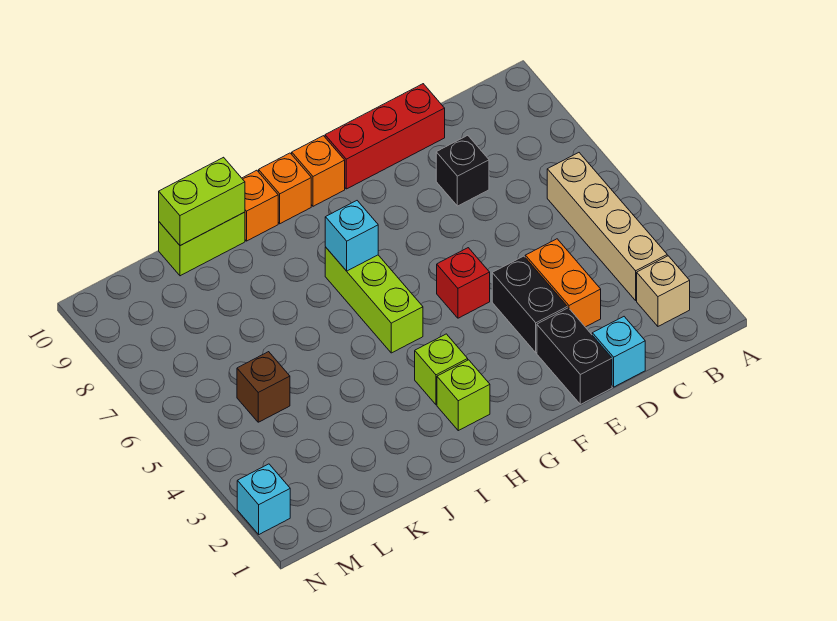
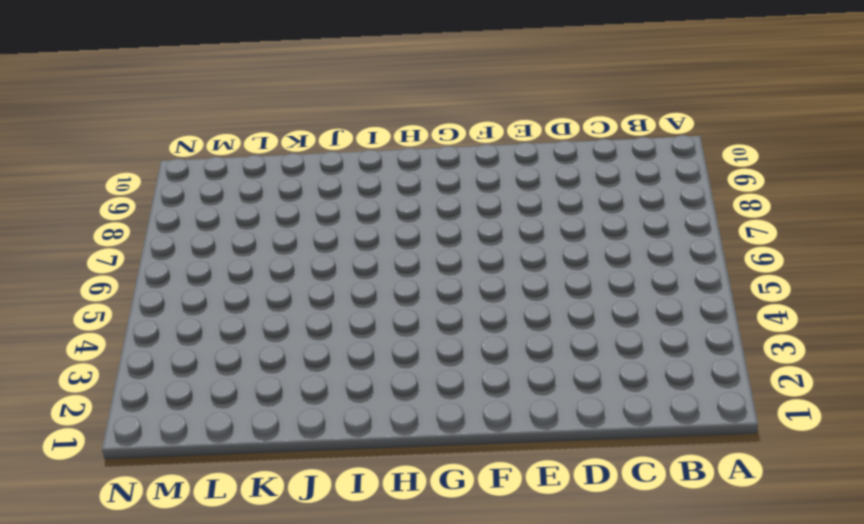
none -> tan brick B2 level 1
none -> tan brick B3:B6 level 1
none -> cyan brick D1 level 1

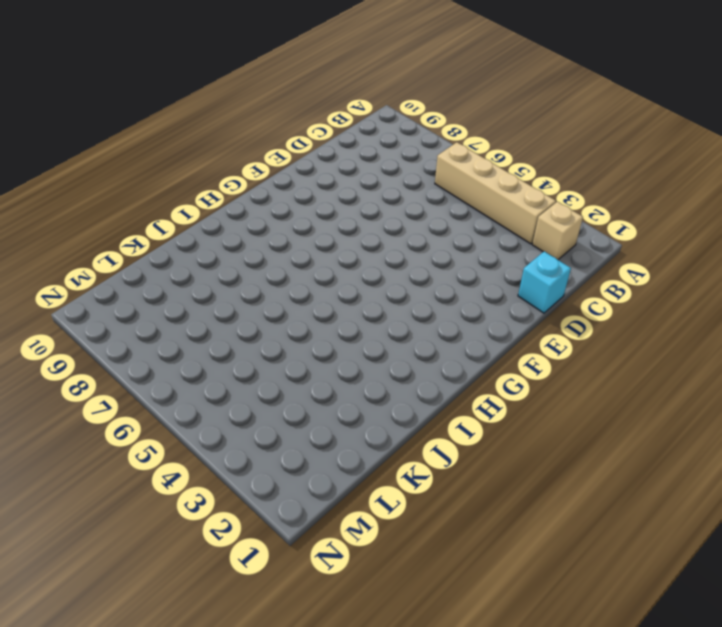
none -> orange brick D3:D4 level 1
none -> black brick D8 level 1
none -> red brick D10:F10 level 1

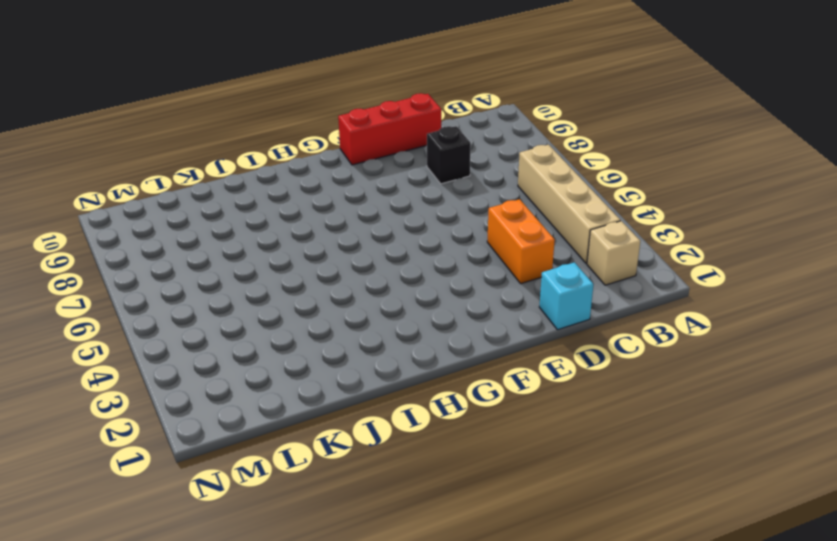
none -> black brick E1:E2 level 1
none -> black brick E3:E4 level 1
none -> red brick F5 level 1

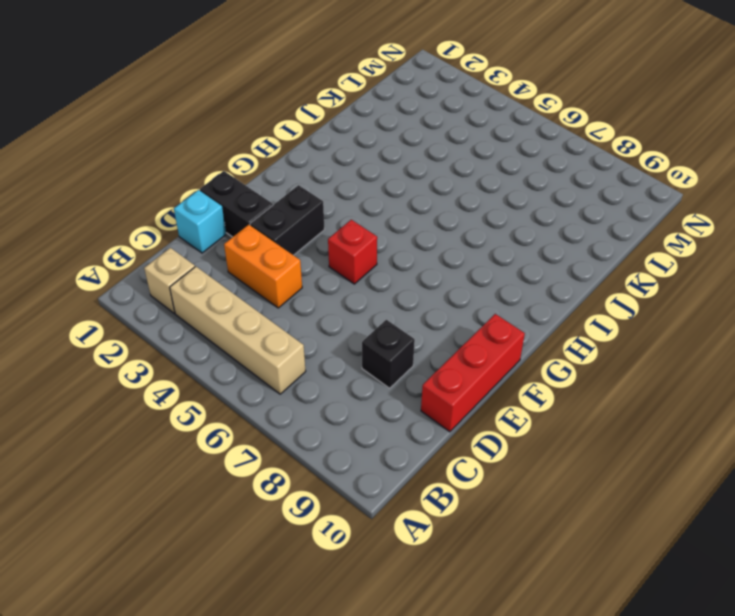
black brick E3:F3 level 1 -> black brick E3:E4 level 1
none -> orange brick G10 level 1
none -> lime brick H2 level 1
none -> lime brick H3 level 1

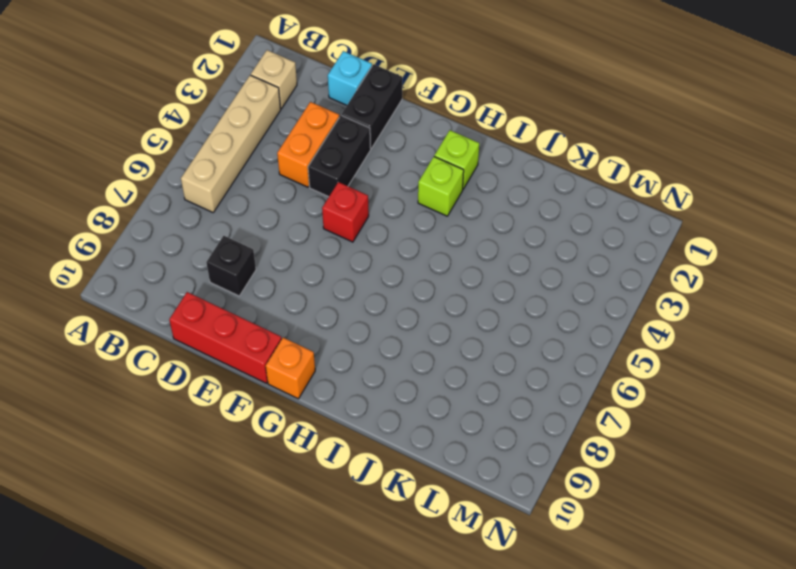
none -> lime brick H5:H7 level 1
none -> orange brick H10 level 1
none -> orange brick I10 level 1

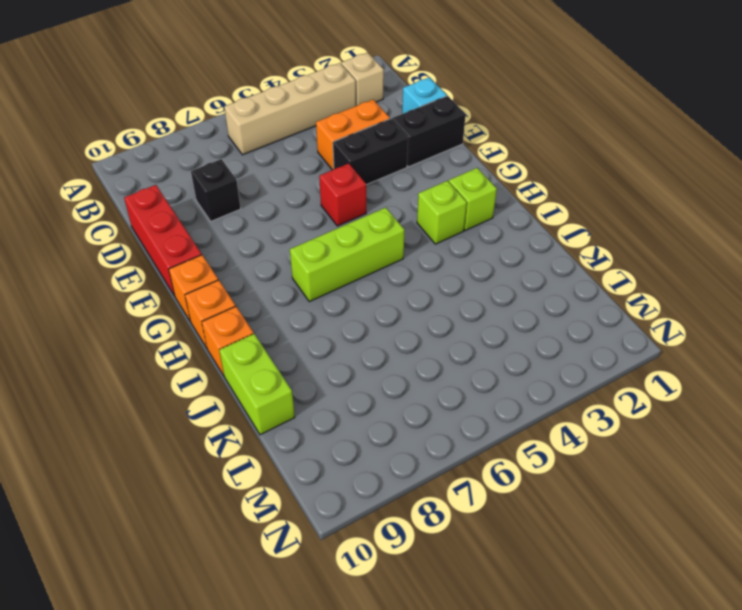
none -> brown brick L5 level 1
none -> cyan brick N2 level 1
none -> cyan brick H7 level 2

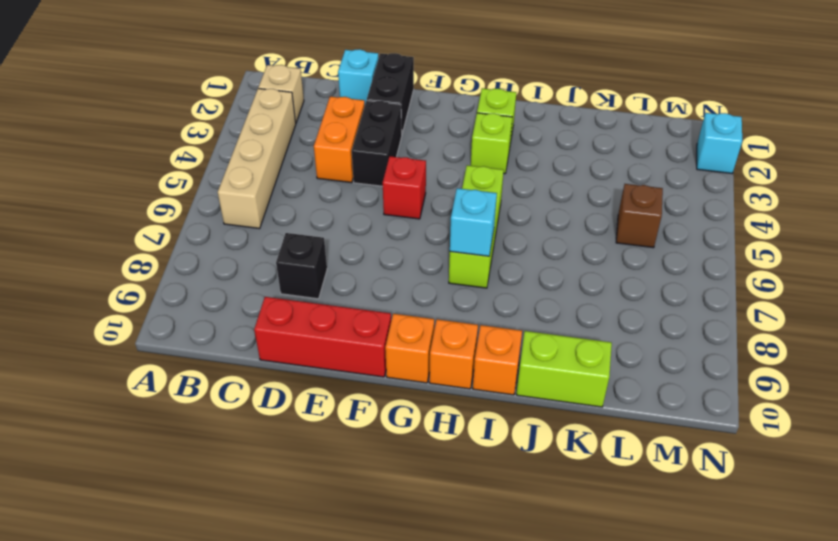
none -> lime brick J10:K10 level 2

